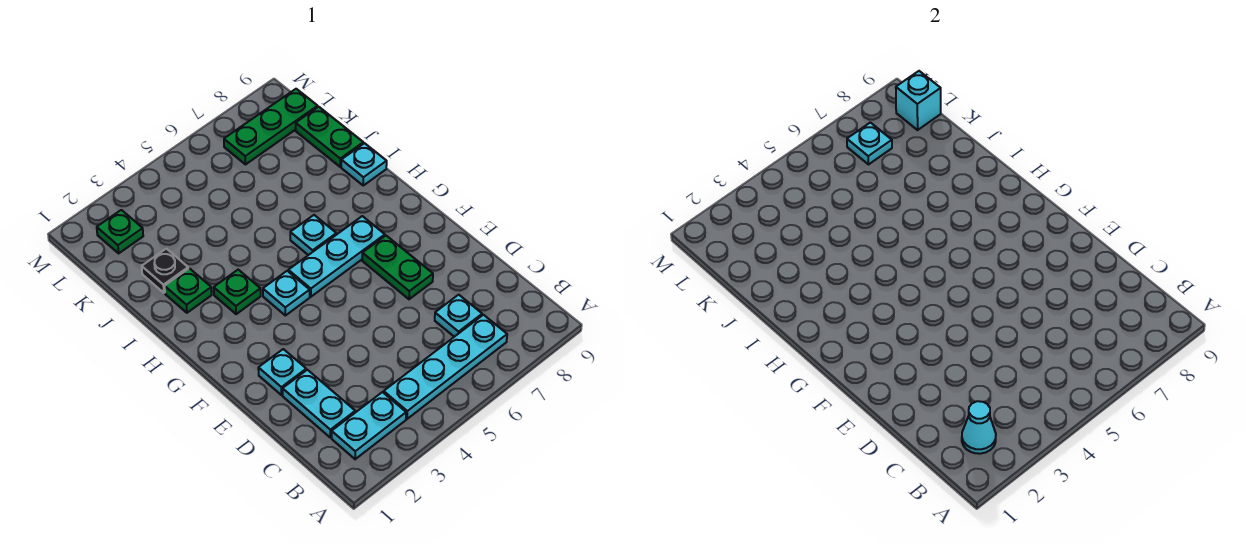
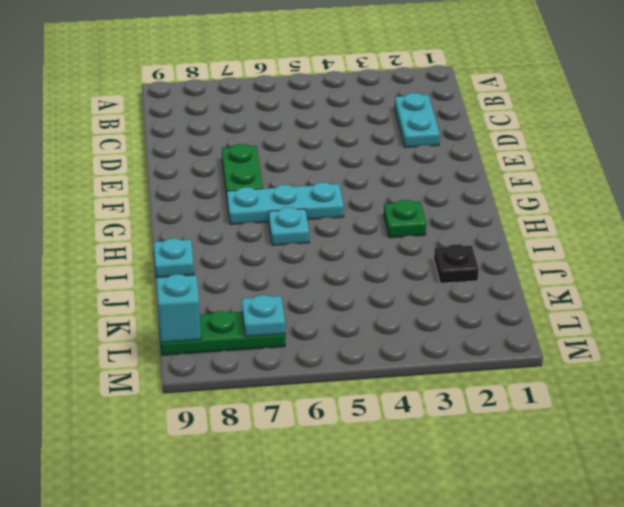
none -> cyan plate B2:B3 level 1
none -> cyan plate B4:B7 level 1
none -> cyan plate C7 level 1

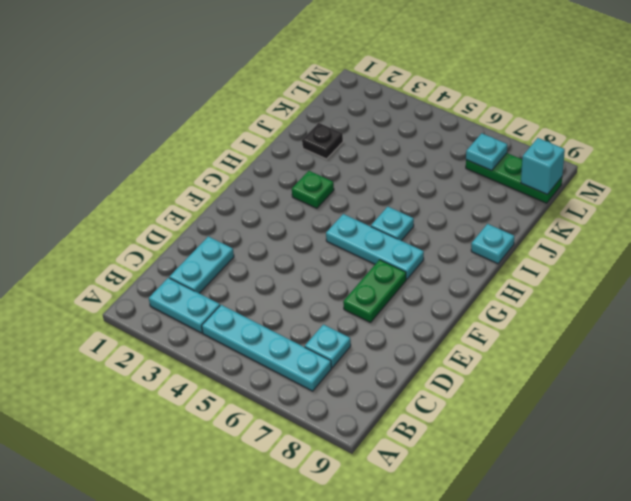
none -> cyan plate E2 level 1
none -> cyan plate G4 level 1
none -> green plate I2 level 1

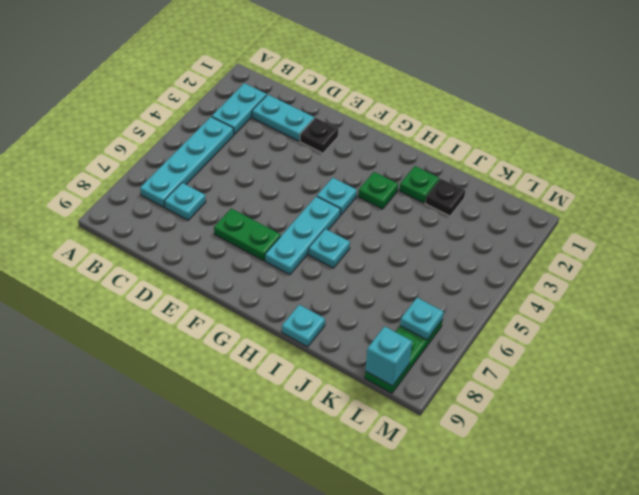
black plate E2 level 1 -> cyan plate E2 level 1
none -> green plate J9:K9 level 1
none -> green plate L2 level 1
none -> cyan cone B2 level 2

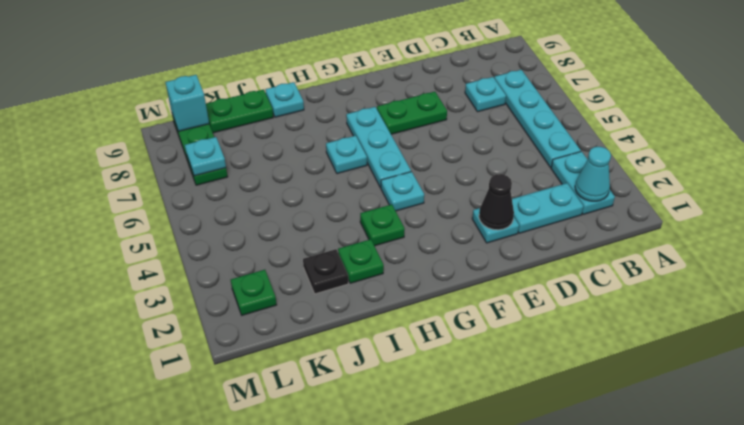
black cone E2 level 2 -> none

